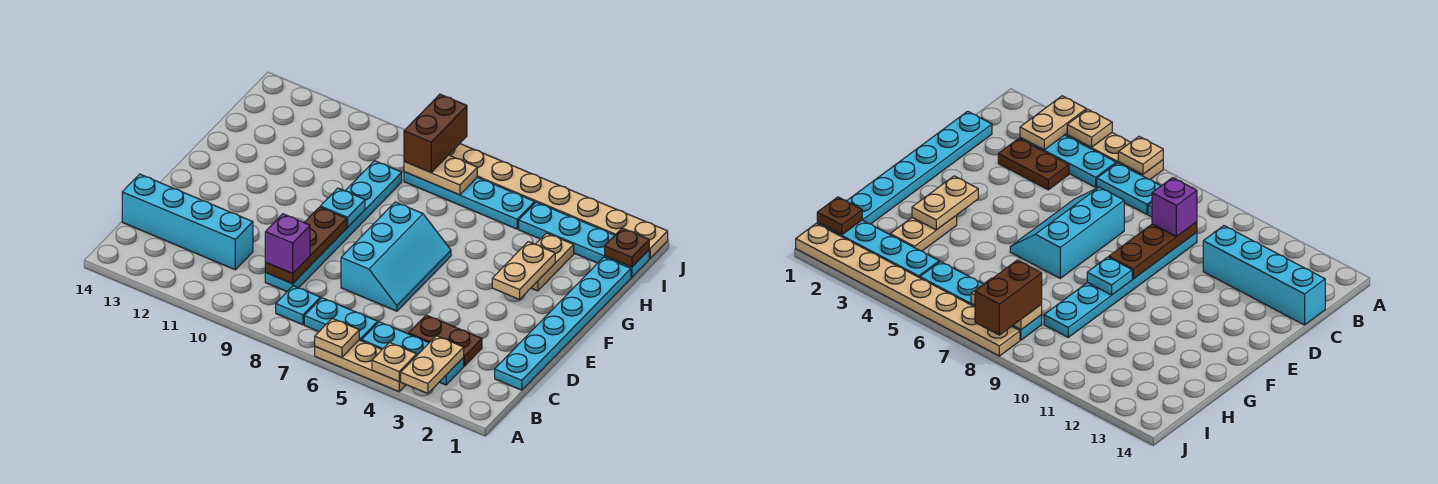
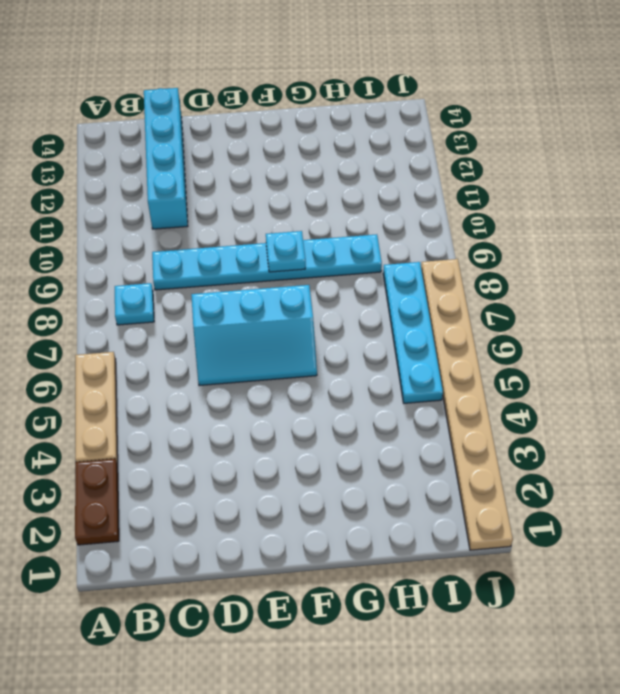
brown plate A2:A3 level 1 -> brown plate C3:C4 level 1
none -> cyan plate B3:B5 level 1
none -> cyan plate B6:B7 level 1
none -> cyan plate C1:H1 level 1

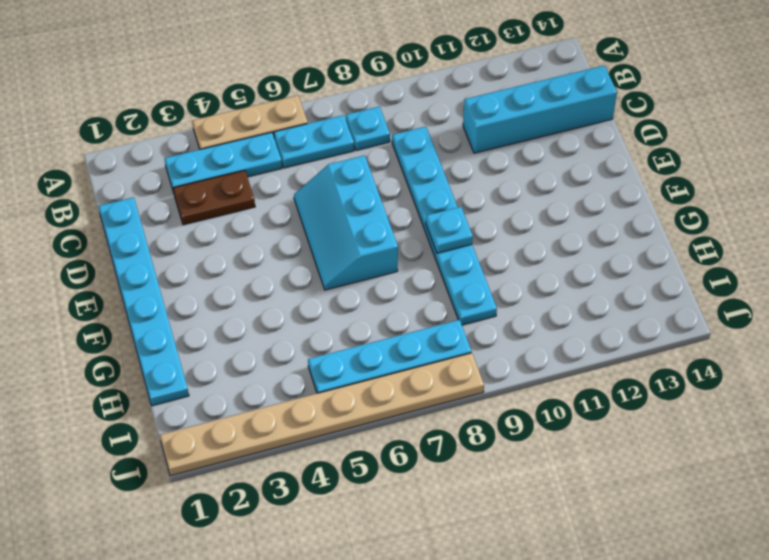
none -> tan plate G3:H3 level 1
none -> cyan plate I1:I4 level 1
none -> tan plate A3:B3 level 2

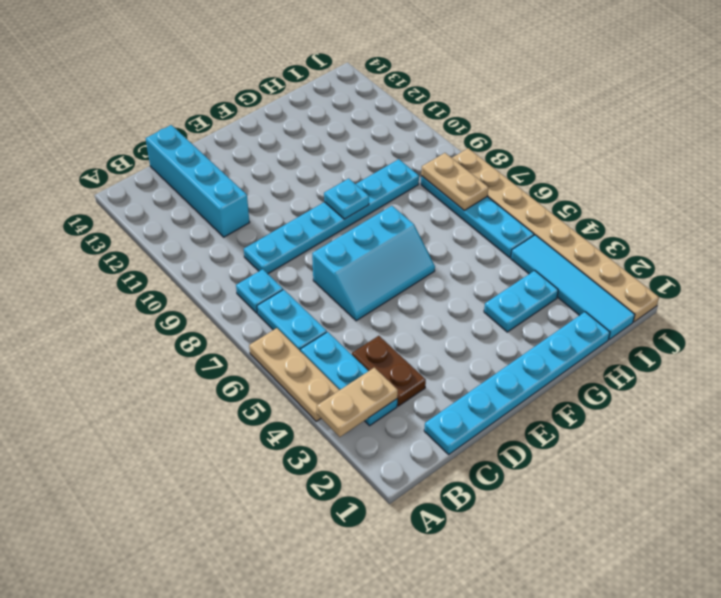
cyan plate G3:H3 level 1 -> tan plate G3:H3 level 1
cyan tile I1:I4 level 1 -> cyan plate I1:I4 level 1
none -> tan plate A4 level 2
none -> tan plate A6 level 2
none -> brown plate C9:E9 level 2

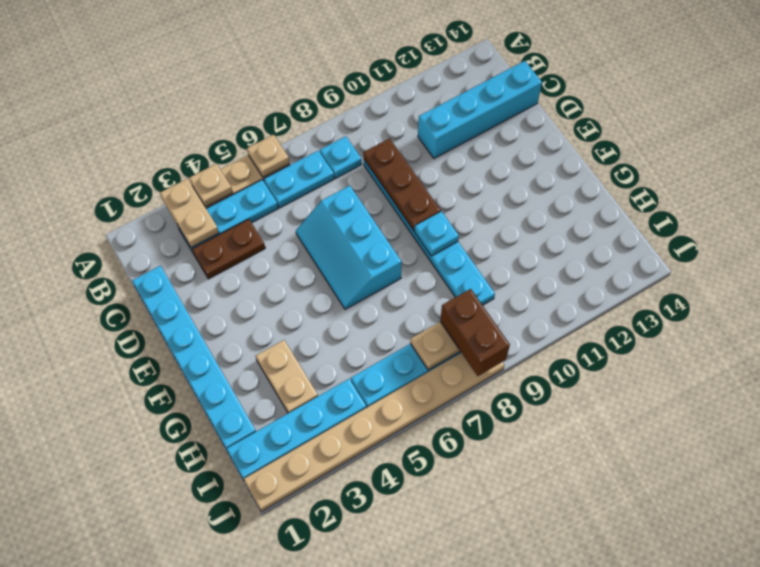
none -> tan plate F3:G3 level 2
none -> brown plate I1 level 2
none -> purple brick C9 level 3

